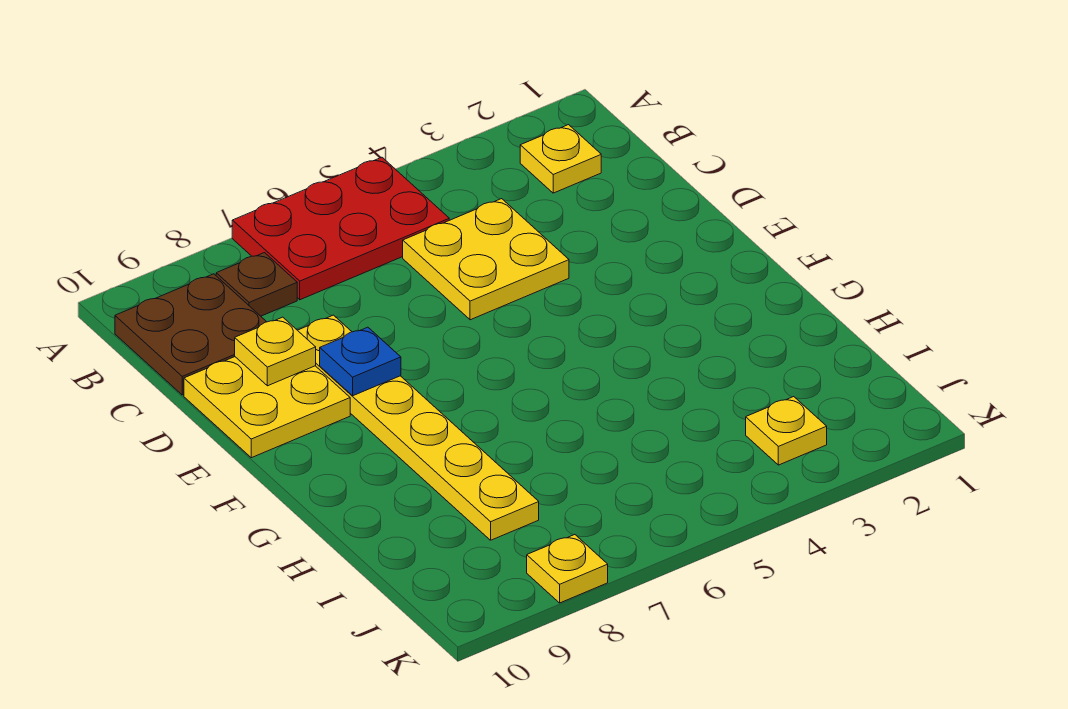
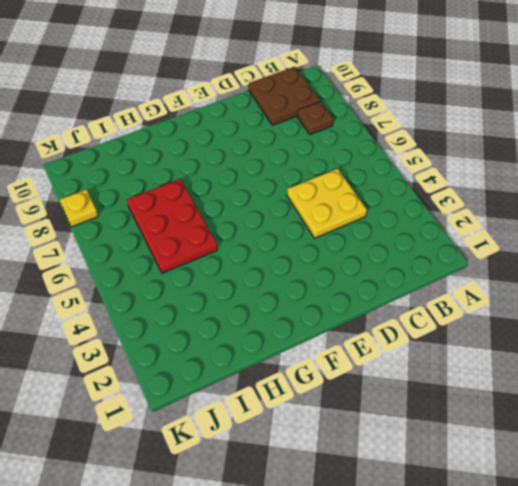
red plate H5:I7 level 1 -> red plate A5:B7 level 1
none -> yellow plate B2 level 1
none -> yellow plate D8:I8 level 1

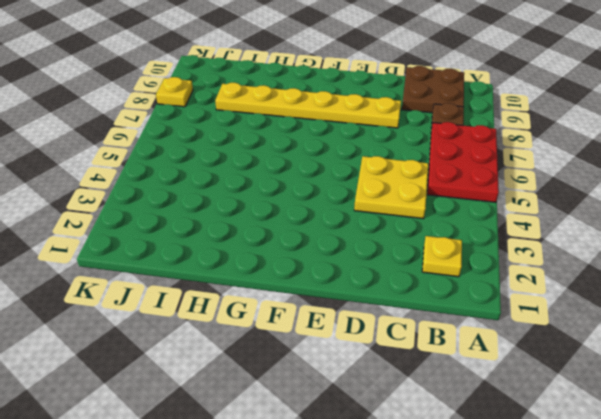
none -> yellow plate D9:E10 level 1
none -> yellow plate J3 level 1

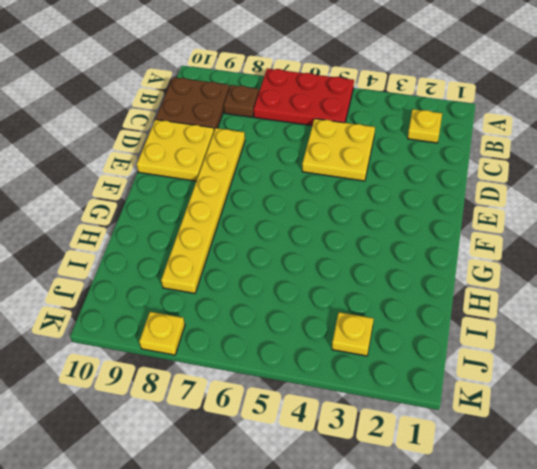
none -> yellow plate D9 level 2
none -> blue plate E8 level 2

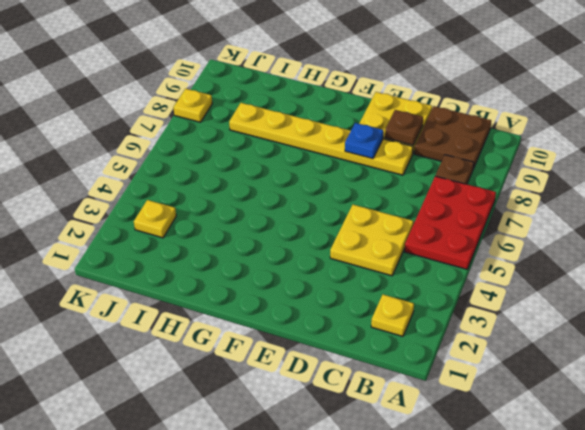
brown plate D9 level 2 -> yellow plate D9 level 2

